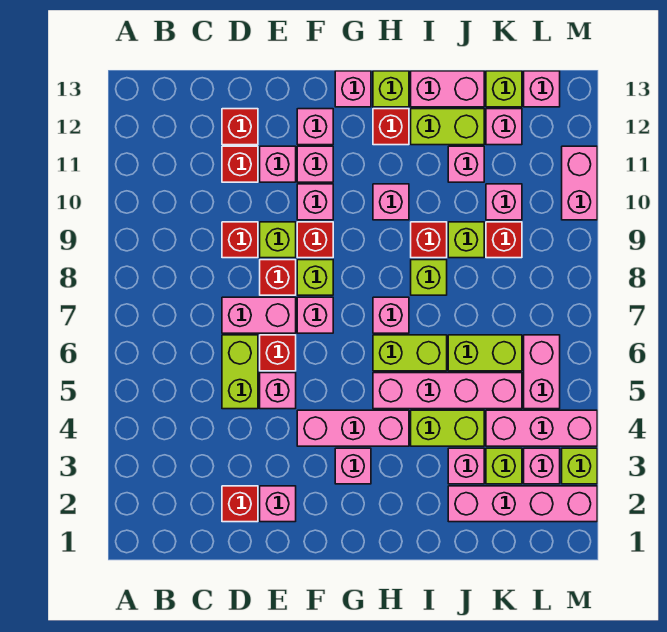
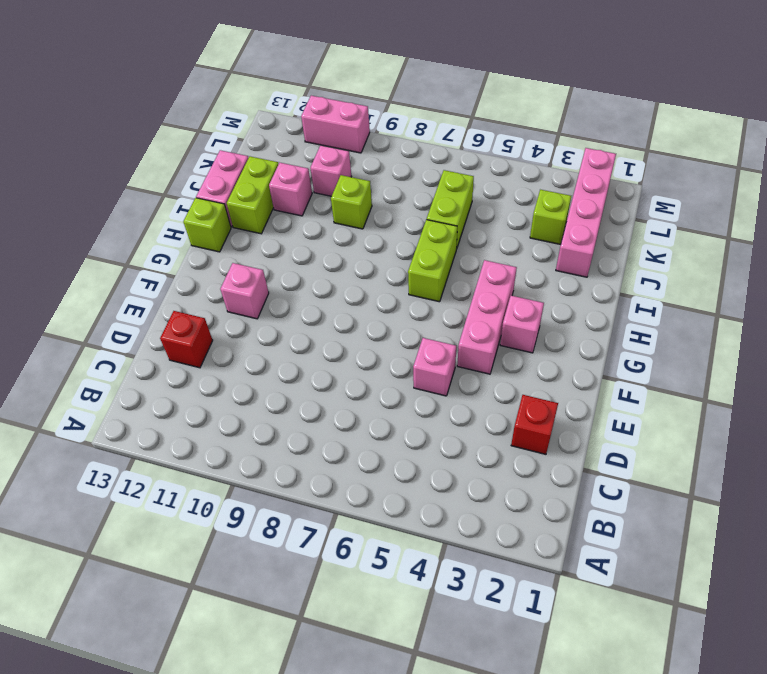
none -> lime brick D5:D6 level 1
none -> pink brick D7:E7 level 1
none -> red brick D9 level 1
none -> red brick D11 level 1

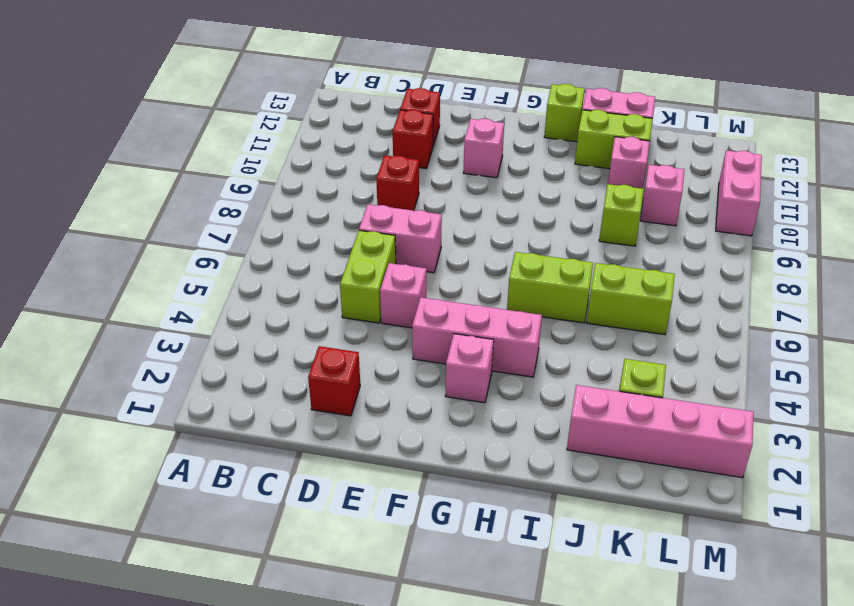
none -> pink brick E2 level 1
none -> red brick E6 level 1
none -> red brick E8 level 1
none -> lime brick E9 level 1

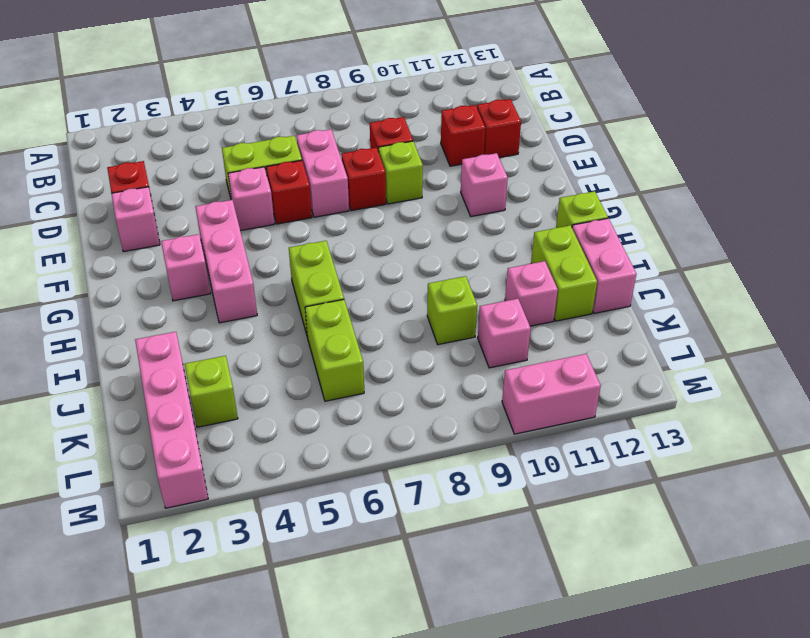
none -> pink brick E11 level 1
none -> pink brick F7 level 1
none -> lime brick F8 level 1
none -> red brick F9 level 1

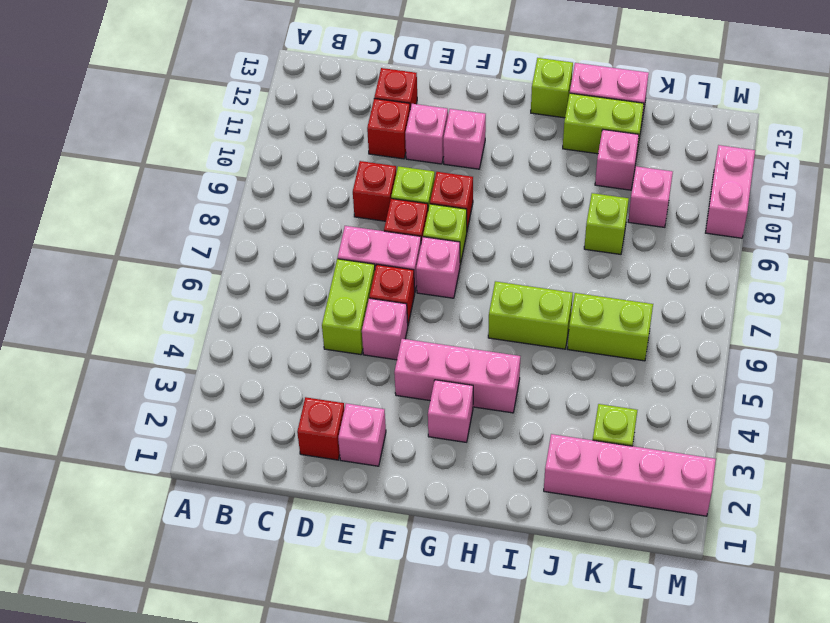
none -> pink brick F10 level 1
none -> pink brick F12 level 1
none -> pink brick G13 level 1
none -> pink brick H5:K5 level 1

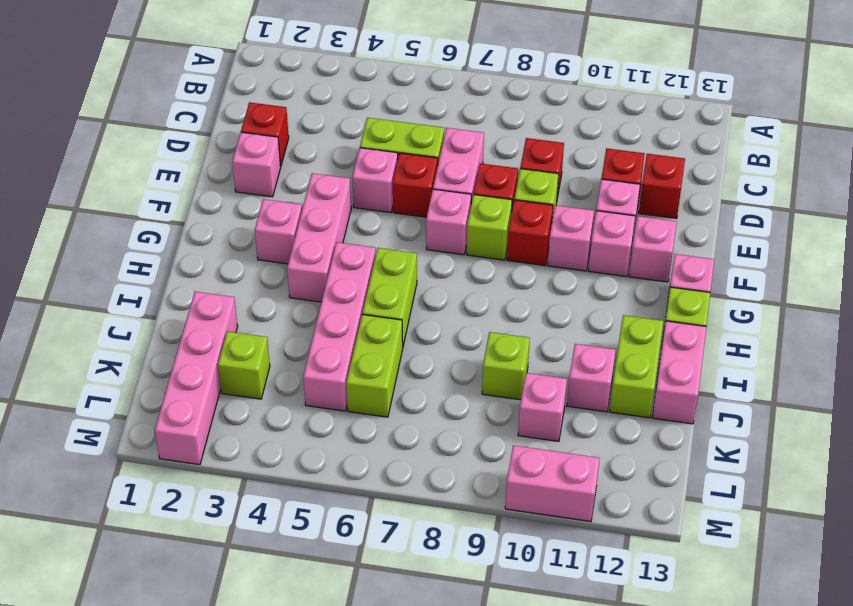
none -> pink brick H7 level 1
none -> pink brick H10 level 1
none -> red brick H12 level 1
none -> lime brick I4:J4 level 1

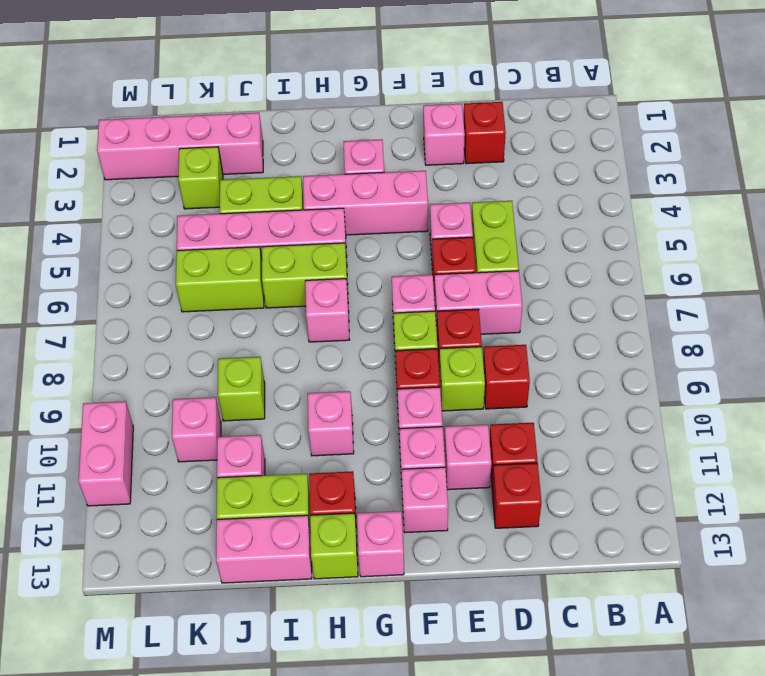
none -> lime brick I8 level 1
none -> red brick I9 level 1
none -> pink brick J3 level 1
none -> pink brick K4:M4 level 1

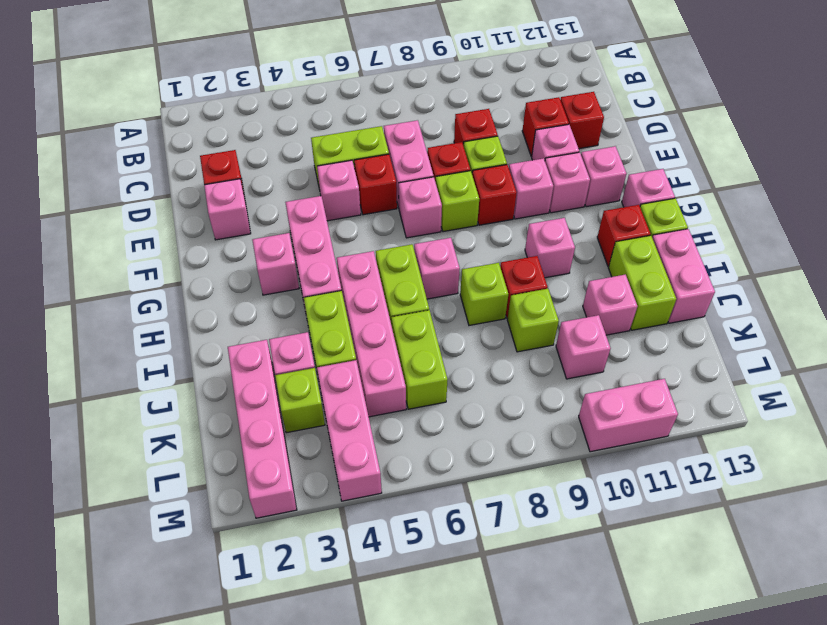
none -> red brick K9 level 1
none -> pink brick K12 level 1
none -> lime brick K13 level 1
none -> pink brick L3 level 1

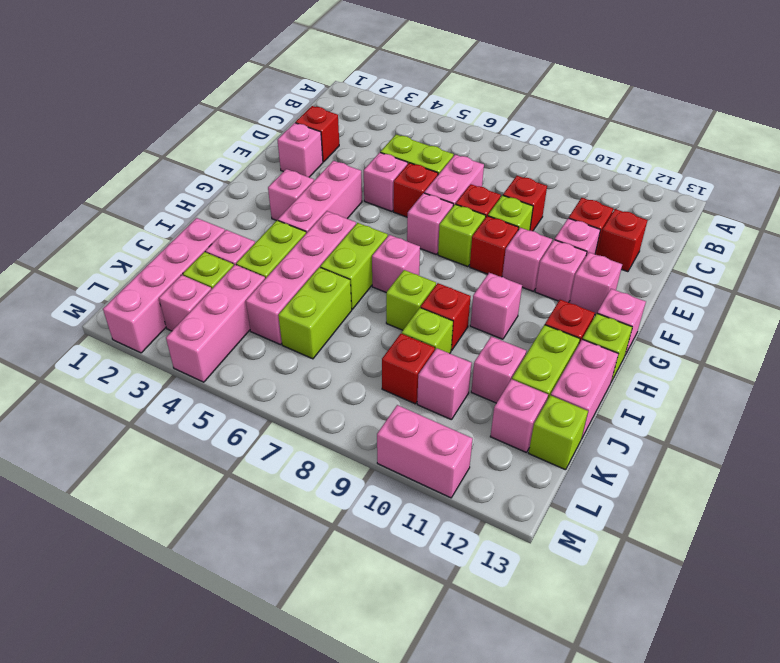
none -> pink brick L5:L6 level 1
none -> pink brick L13 level 1
none -> lime brick M3 level 1

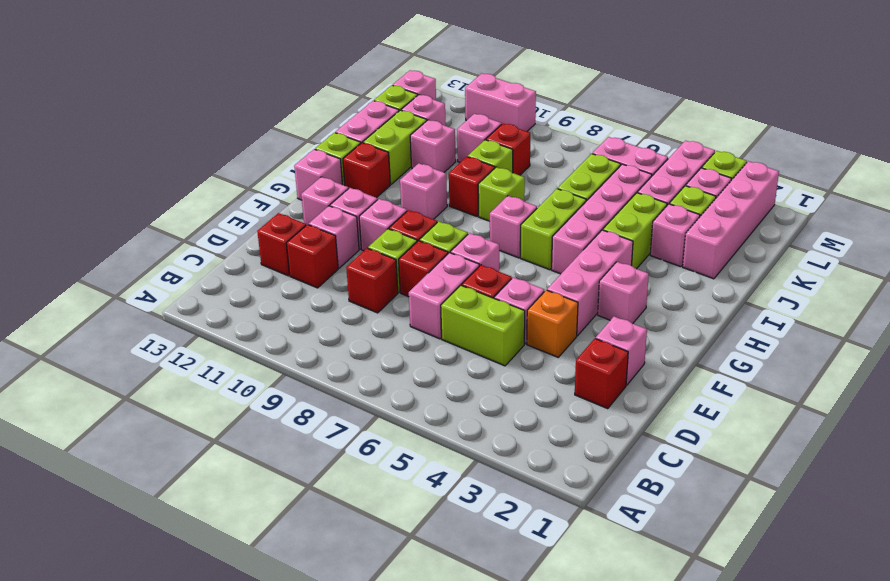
orange brick E4 level 1 -> none

